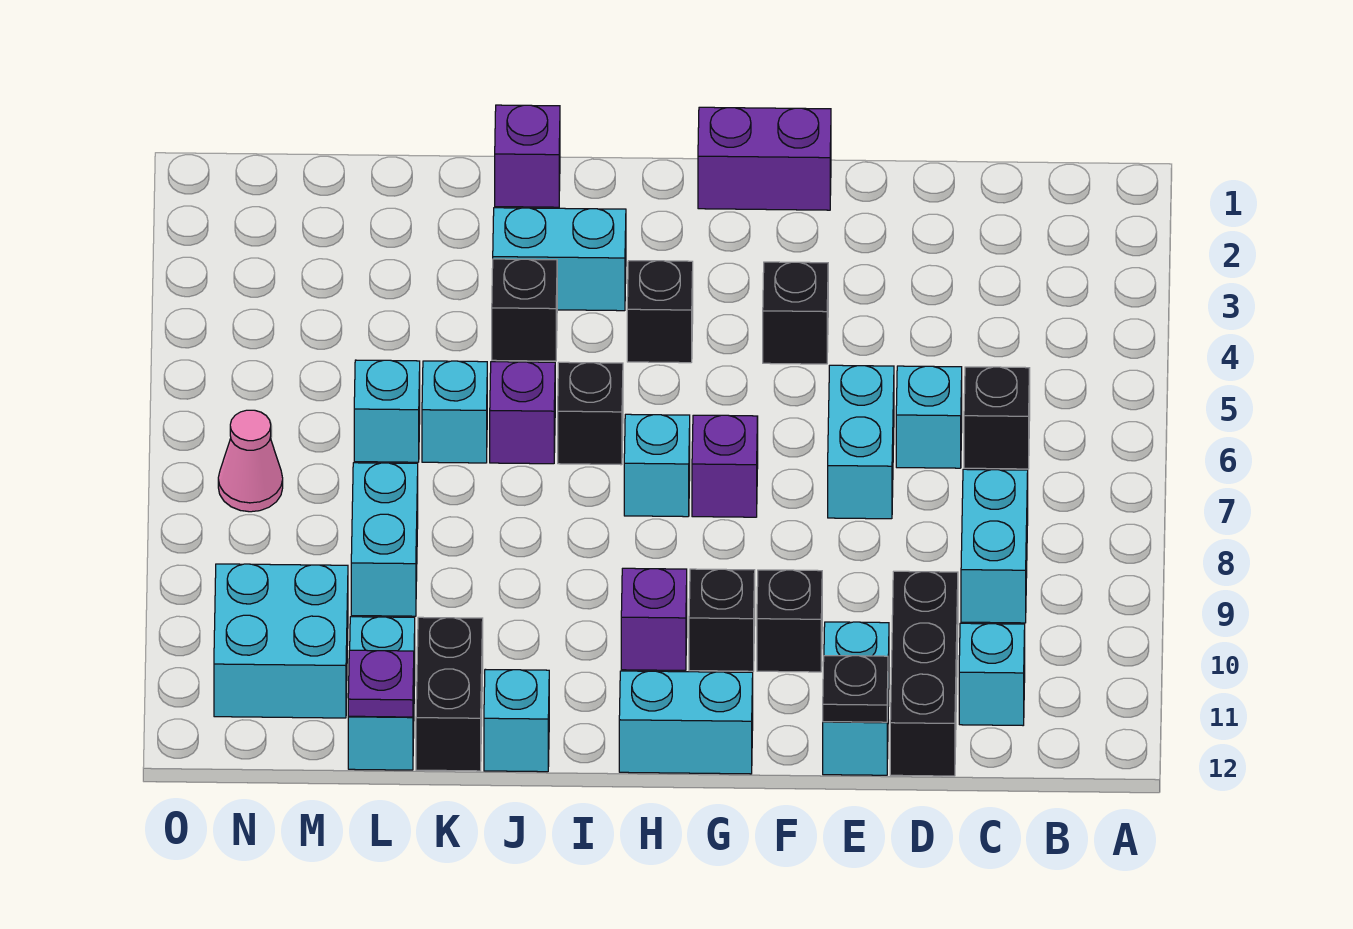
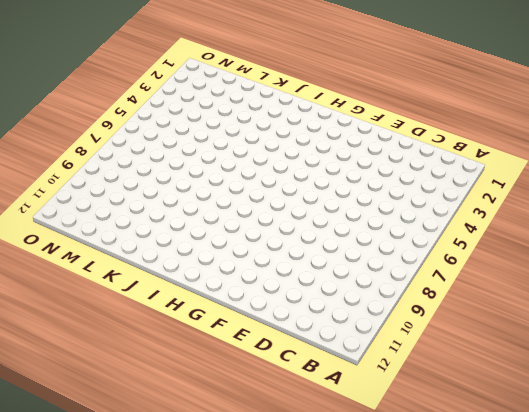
none -> black brick C6 level 1
none -> cyan brick C8:C9 level 1
none -> cyan brick C11 level 1
none -> cyan brick D6 level 1

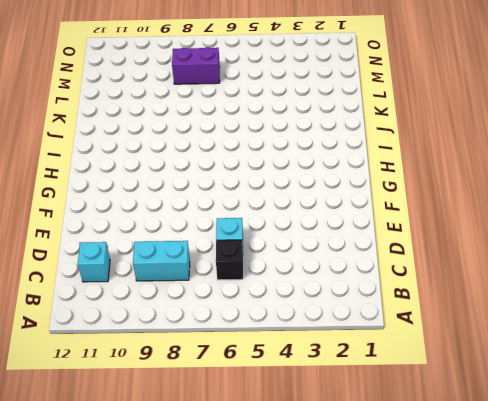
purple brick M7:M8 level 1 -> purple brick F1:G1 level 1
none -> black brick D10:D12 level 1
none -> cyan brick E6:E7 level 1
none -> cyan brick E11:E12 level 1
none -> black brick F4 level 1

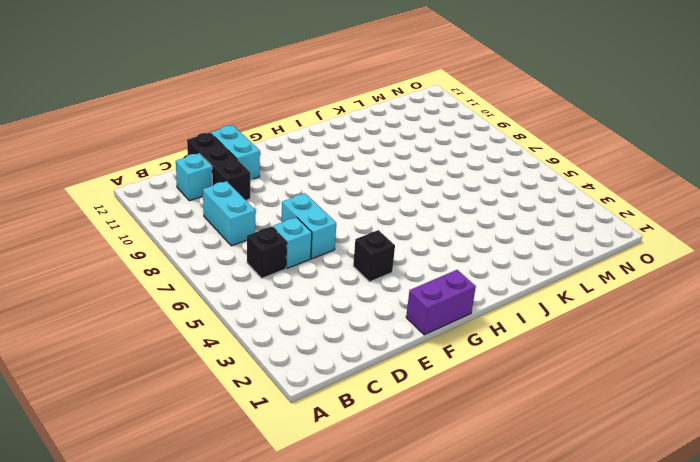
none -> black brick F10 level 1
none -> purple brick G7 level 1
none -> black brick G10 level 1
none -> cyan brick G12:H12 level 1

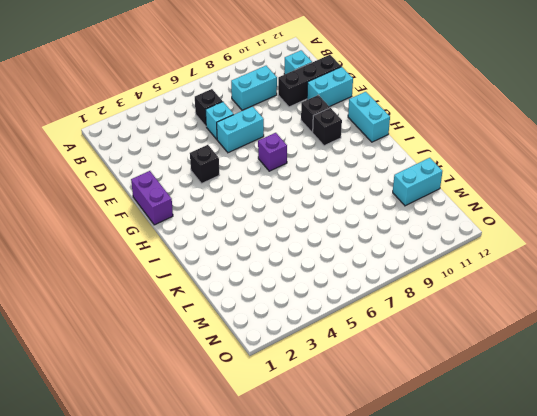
none -> black brick H4 level 1
none -> cyan brick H7 level 1
none -> purple brick H10 level 1
none -> cyan brick I3:J3 level 1

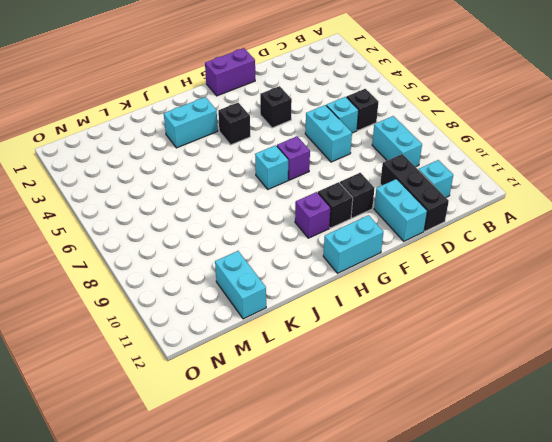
none -> black brick I6 level 1
none -> purple brick J1 level 1
none -> black brick J4 level 1
none -> purple brick J6 level 1

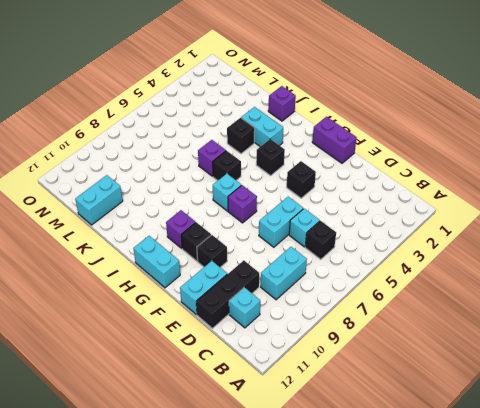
none -> cyan brick J12 level 1
none -> cyan brick K6 level 1
none -> black brick K11:K12 level 1
none -> cyan brick L6 level 1

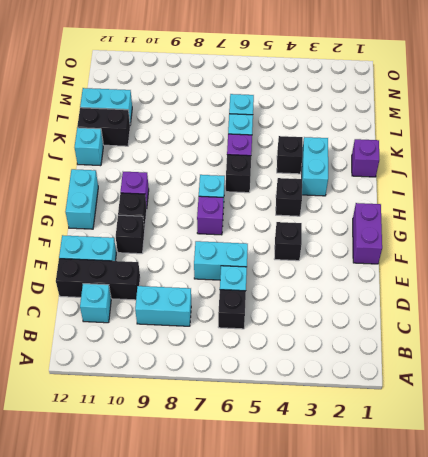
none -> cyan brick L8:L9 level 1
none -> cyan brick M10:N11 level 1
none -> pink cone N7 level 1
none -> black plate E12 level 2

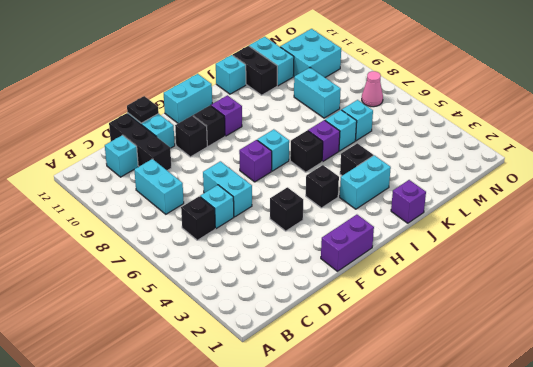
none -> purple plate L12 level 2

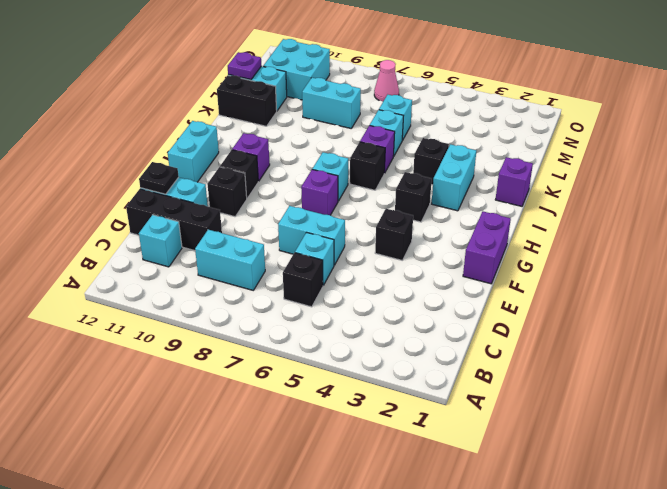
none -> cyan brick J12 level 1

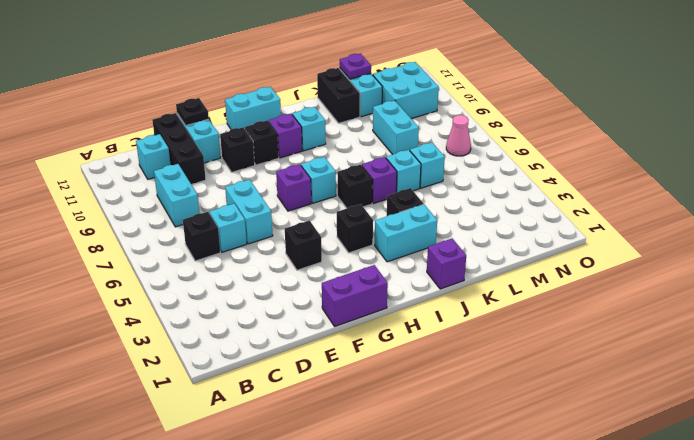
cyan brick I10 level 1 -> cyan brick J12 level 1

